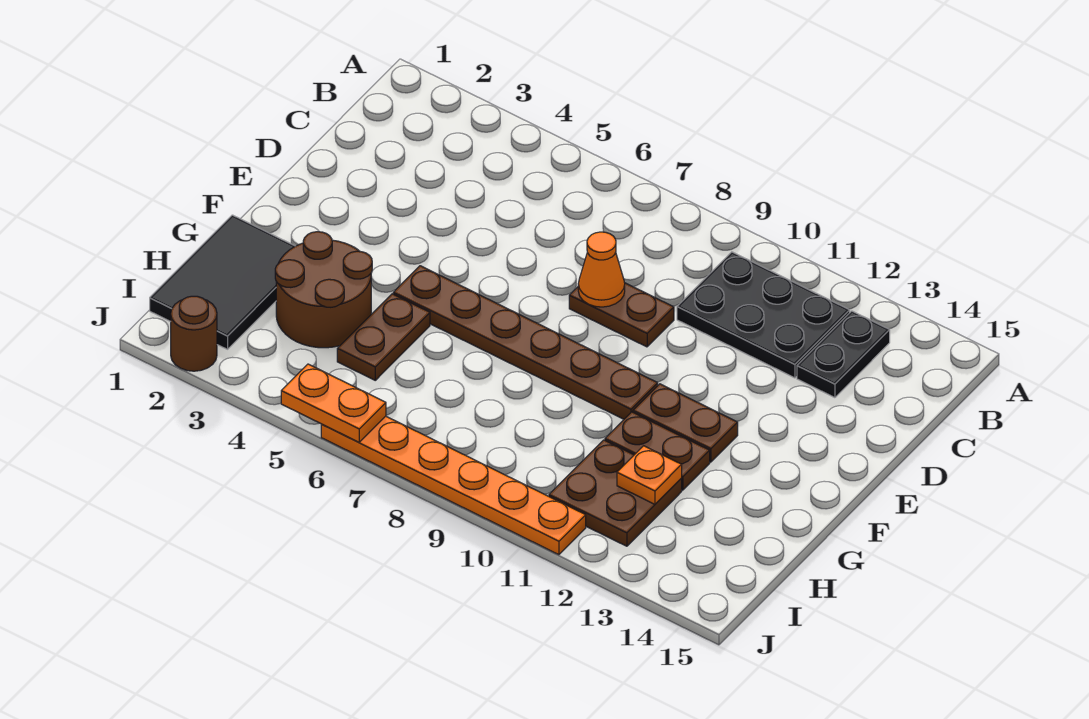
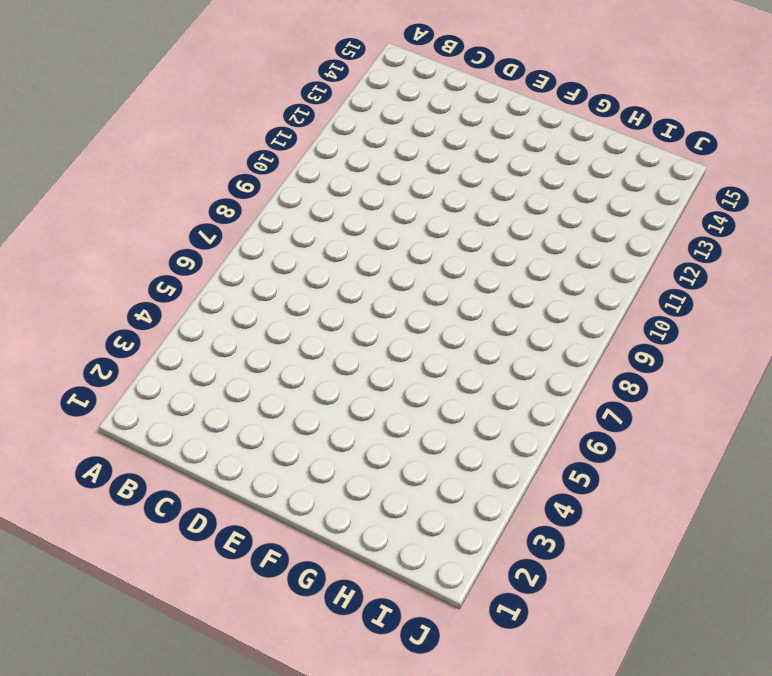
none -> black plate B10:C12 level 1
none -> black plate B13:C13 level 1
none -> brown plate D8:D9 level 1

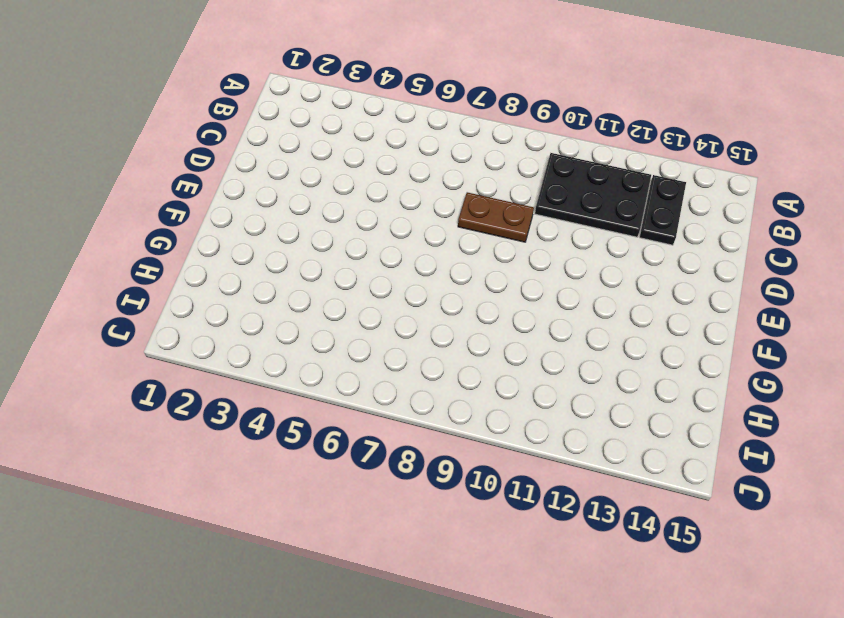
none -> brown plate F5:F10 level 1
none -> brown plate F11:F12 level 1
none -> black tile G1:I2 level 1

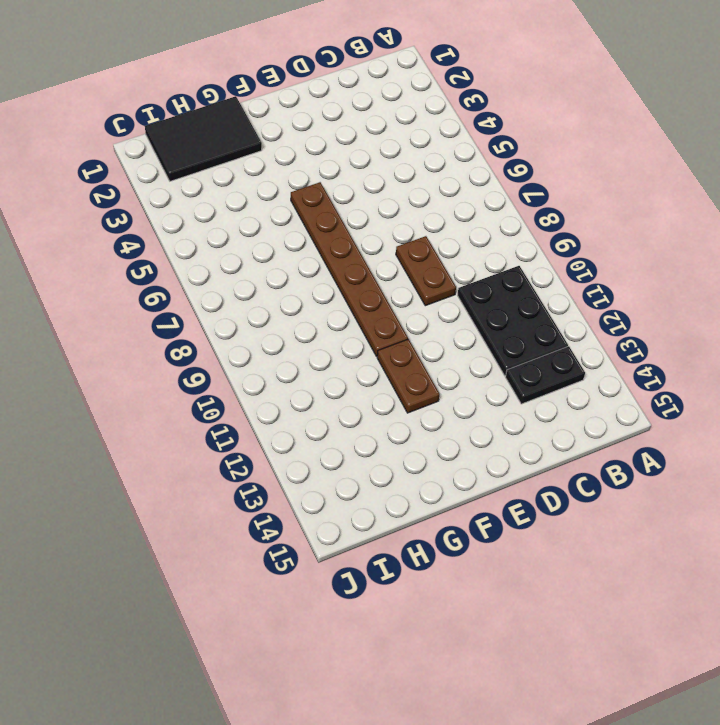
none -> brown round brick G3:H4 level 1
none -> brown plate G5:H5 level 1
none -> brown plate G11:G12 level 1

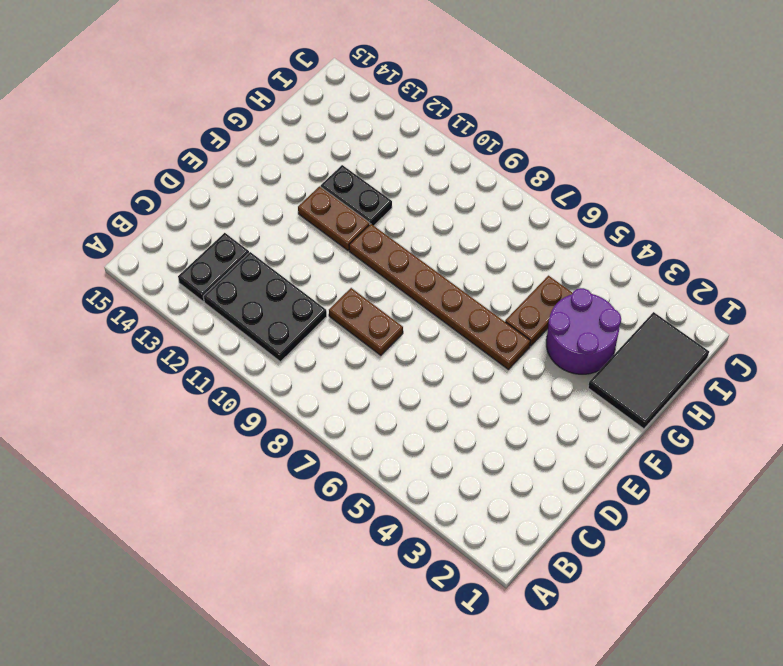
purple round brick G3:H4 level 1 -> brown round brick G3:H4 level 1
black plate G11:G12 level 1 -> brown plate G11:G12 level 1
none -> brown plate H11:I12 level 1
none -> brown round brick J2 level 1
none -> orange plate J6:J11 level 1

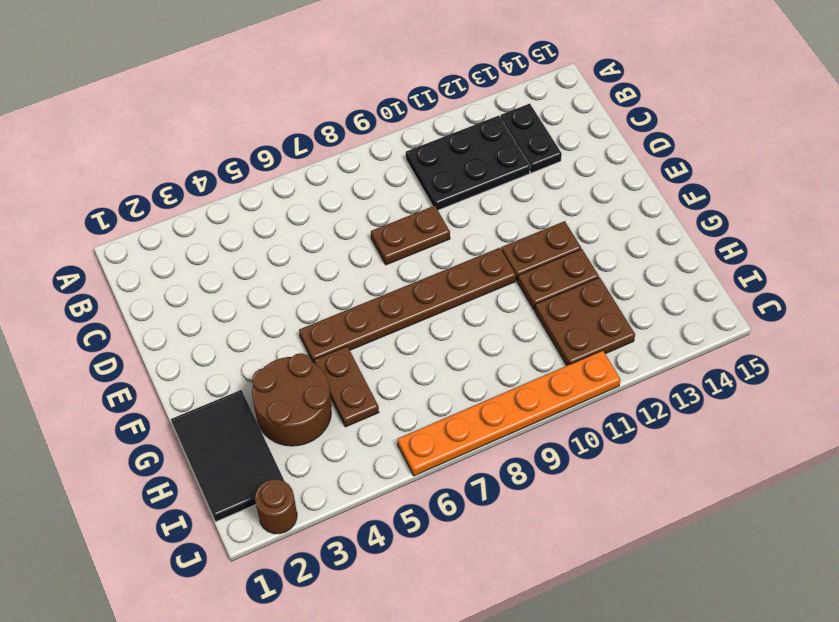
none -> orange cone D8 level 2
none -> orange plate H12 level 2
none -> orange plate J5:J6 level 2

